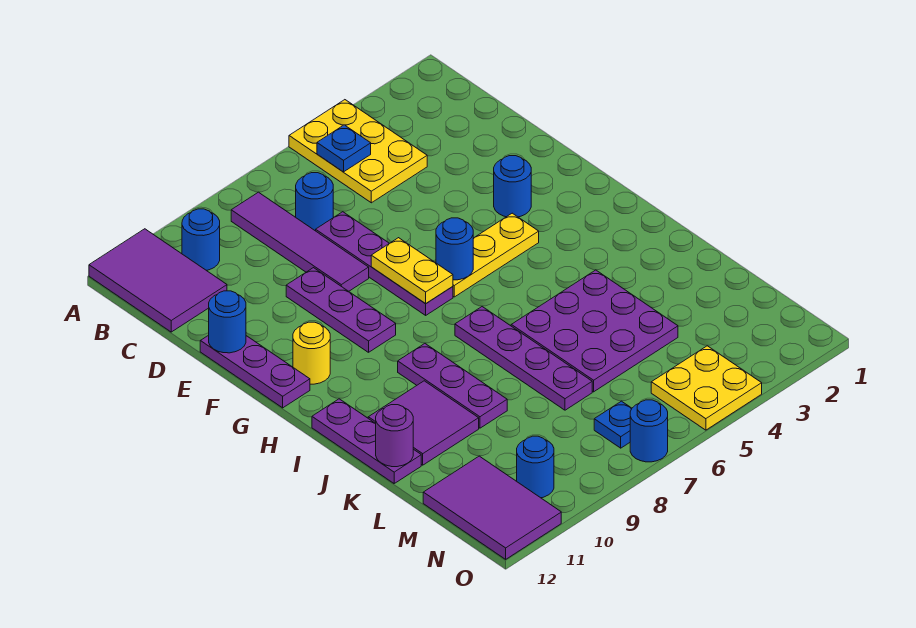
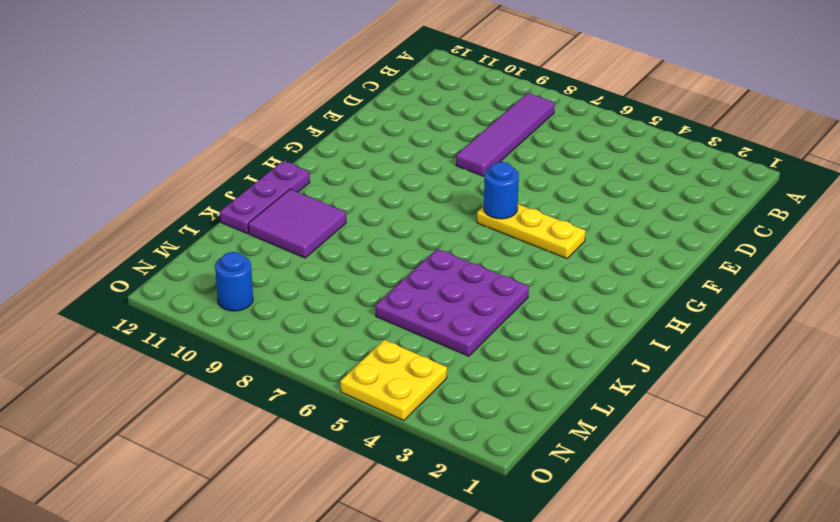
none -> yellow plate A4:C5 level 1
none -> purple tile A11:C12 level 1
none -> blue round brick B10 level 1

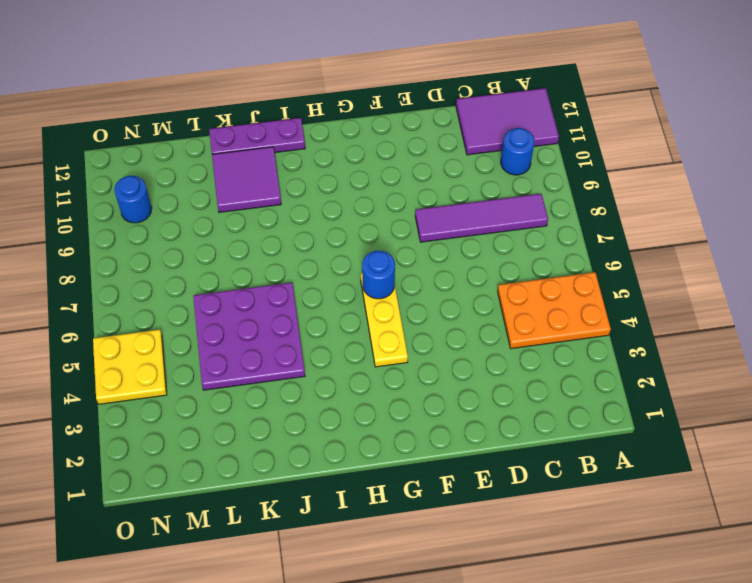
orange plate A4:C5 level 1 -> yellow plate A4:C5 level 1
none -> blue round brick C7 level 1
none -> purple plate D7:G7 level 1
none -> purple plate E9:G9 level 1

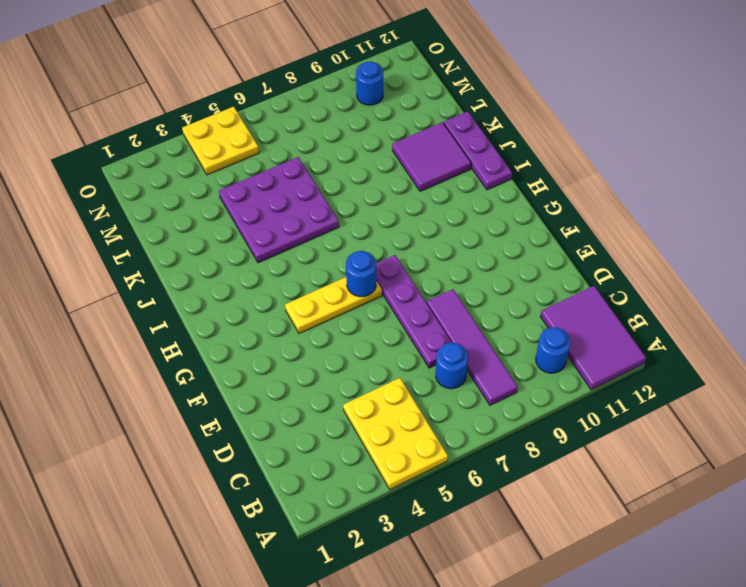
none -> purple plate E9:G9 level 1
none -> purple plate E12:G12 level 1
none -> blue round brick F3 level 1

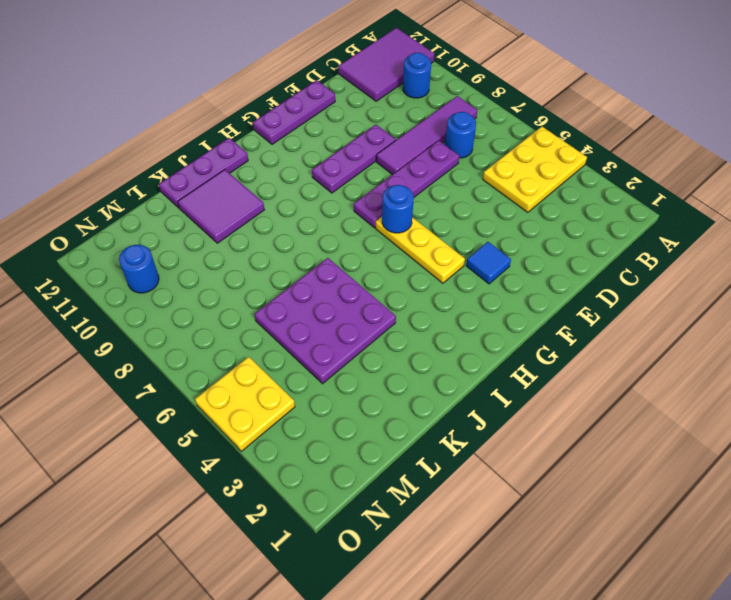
blue tile F3 level 1 -> blue round brick F3 level 1
none -> yellow round brick G11 level 1
none -> purple plate I7:L7 level 1
none -> purple plate I9:K9 level 1

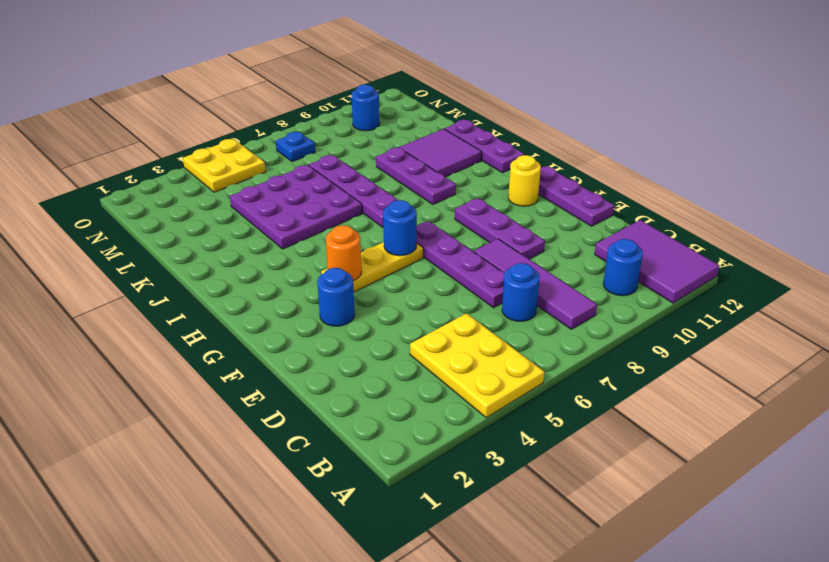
orange round brick G4 level 2 -> none
none -> purple tile M11:O12 level 1
none -> blue round brick O7 level 1
none -> blue plate B5 level 2

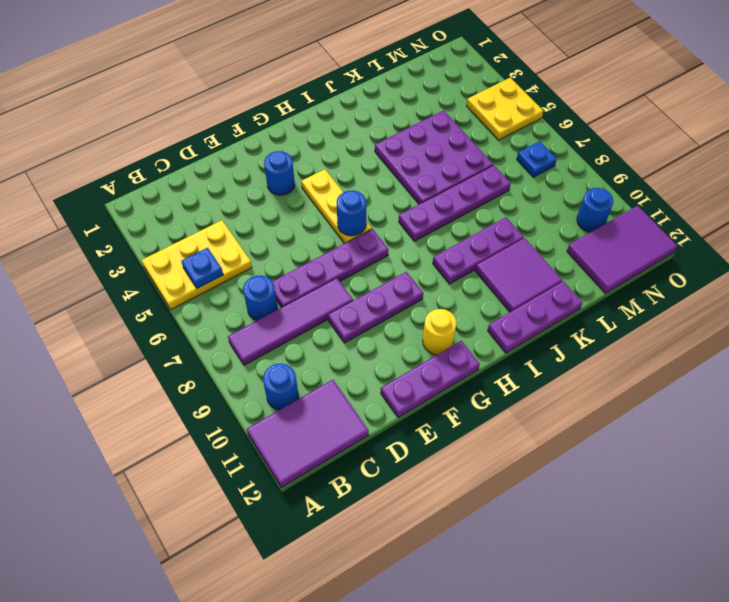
none -> blue round brick O7 level 1
none -> blue round brick E12 level 2
none -> yellow plate F7:G7 level 2

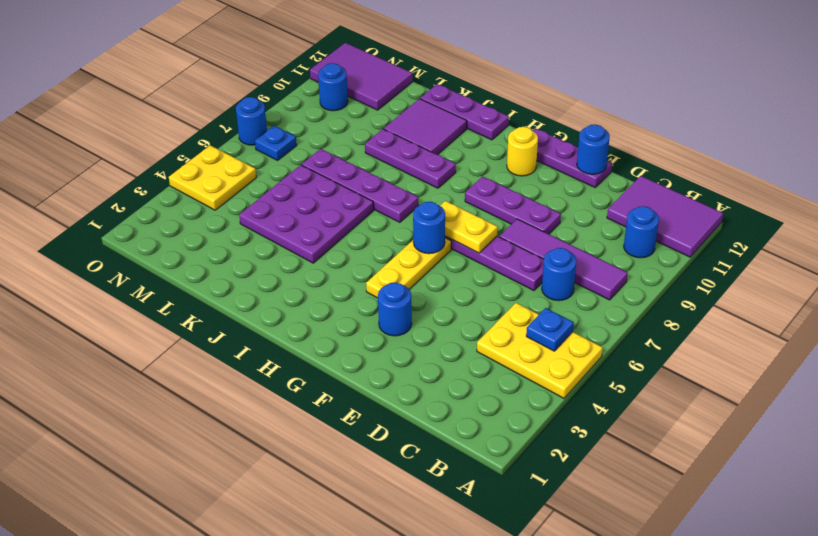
none -> purple round brick K12 level 2

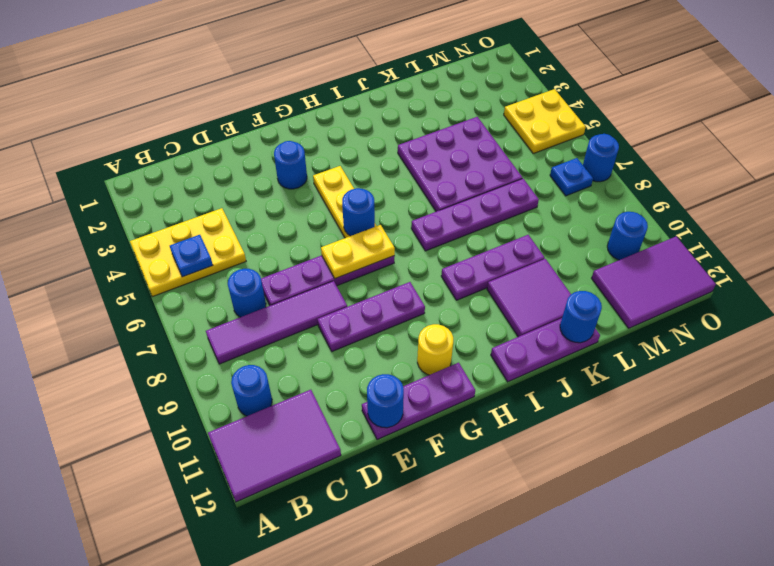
blue round brick K12 level 2 -> purple round brick K12 level 2

